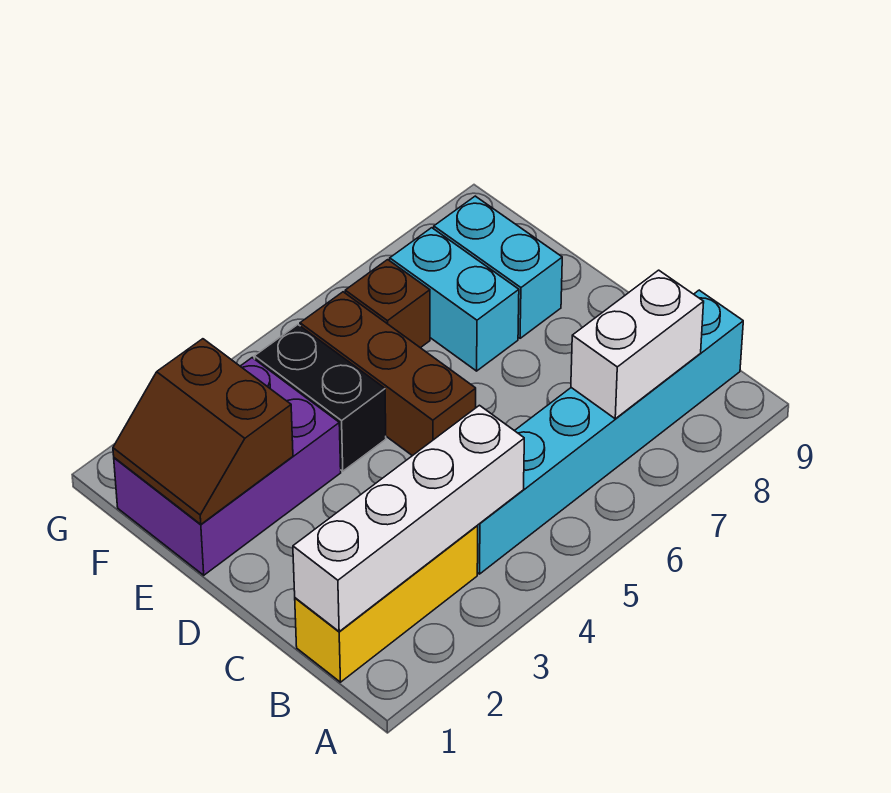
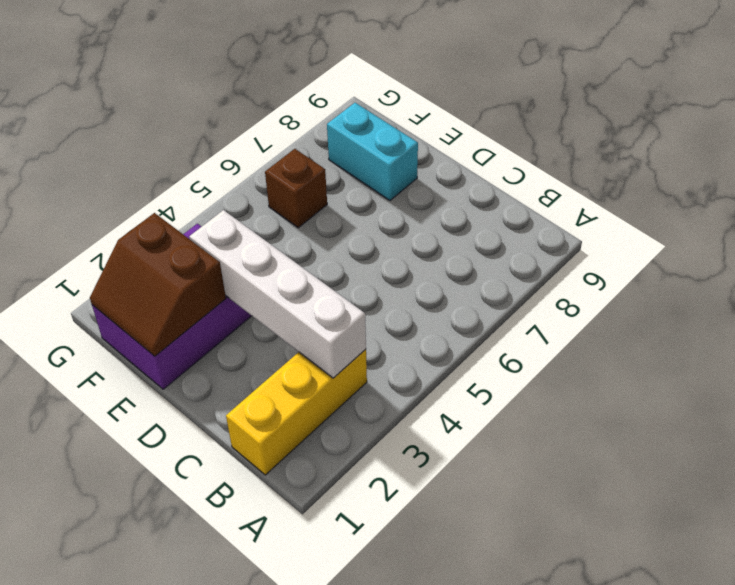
white brick B3:E3 level 2 -> white brick B1:B4 level 2
none -> cyan brick B4:B9 level 1
none -> brown brick D5:F5 level 1

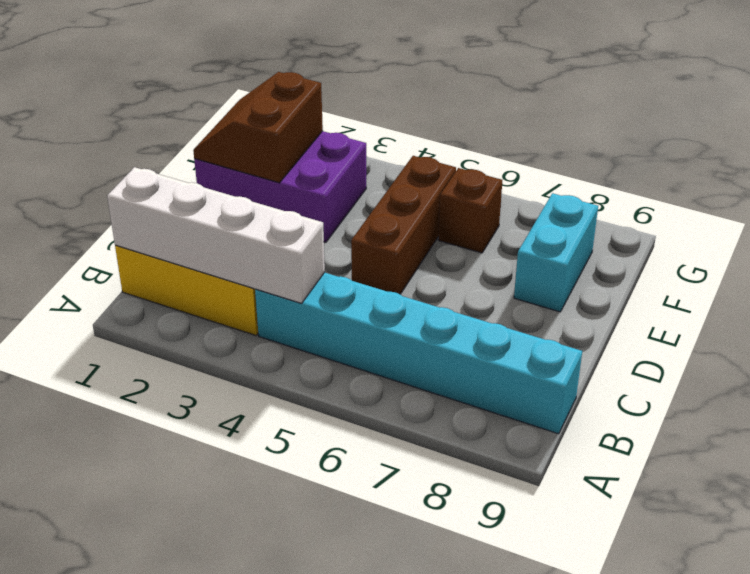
none -> black brick E4:F4 level 1
none -> cyan brick E7:F7 level 1

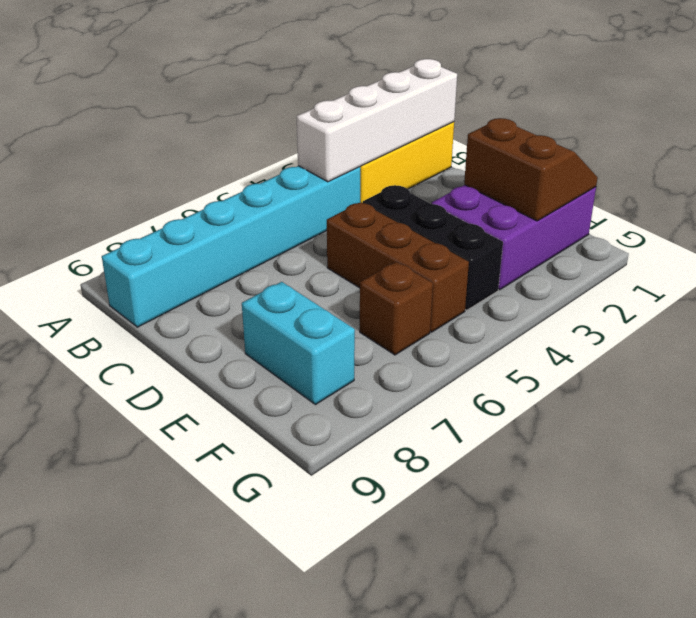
black brick D4:F4 level 1 -> black brick E4:F4 level 1
none -> cyan brick E7:F7 level 1
none -> white brick B7:B8 level 2

